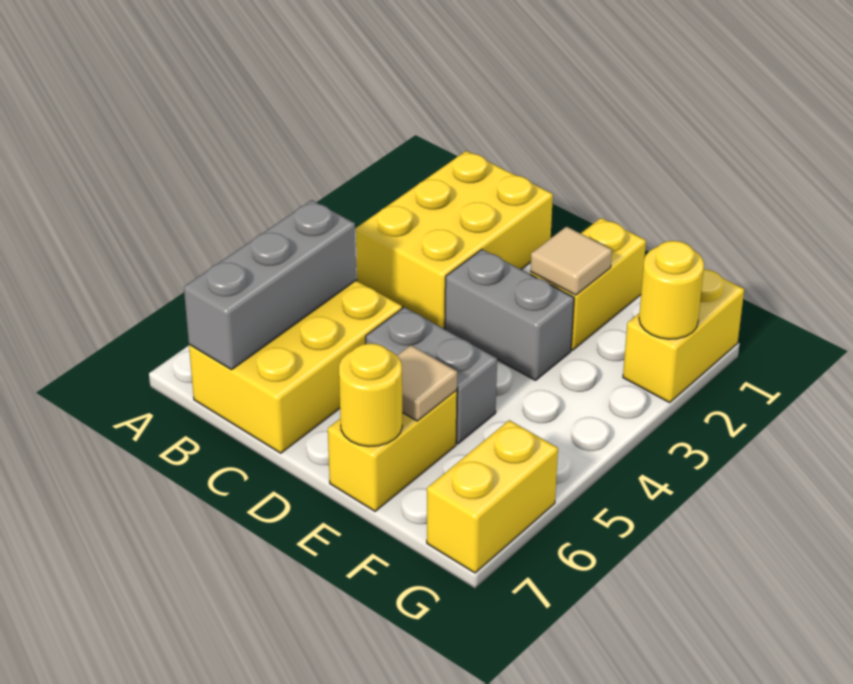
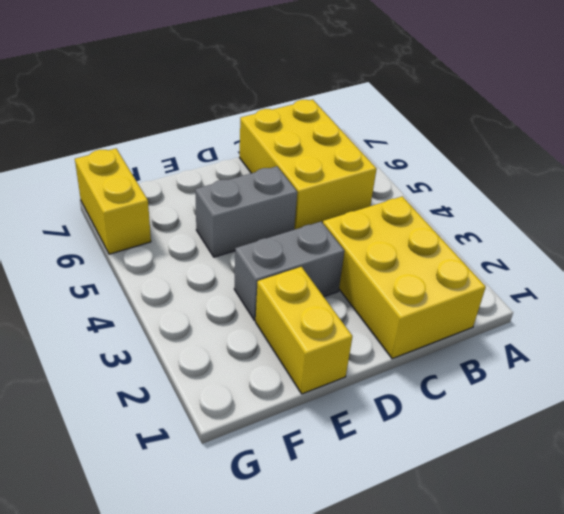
none -> yellow brick E6:E7 level 1
none -> yellow brick G1:G2 level 1
none -> grey brick B5:B7 level 2

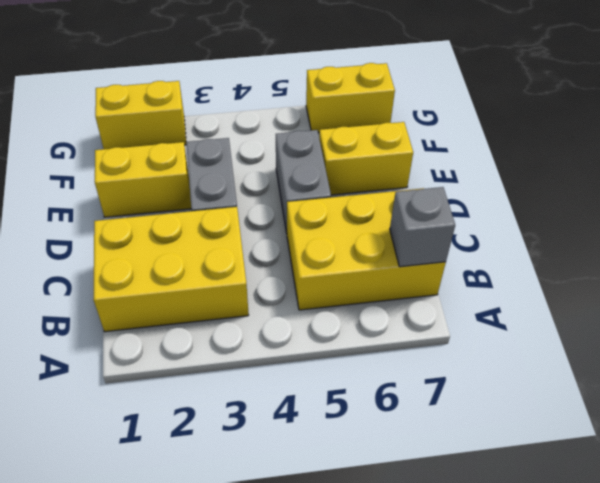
grey brick B7 level 2 -> grey brick B5:B7 level 2
none -> tan tile E2 level 2
none -> tan tile E6 level 2
none -> yellow round brick E7 level 2

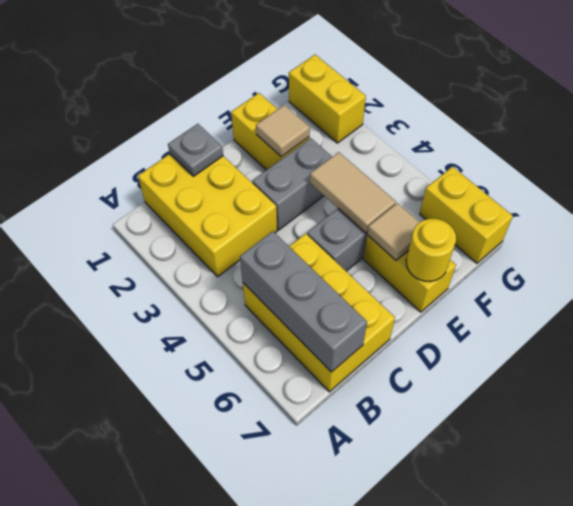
grey plate C1 level 2 -> none
tan tile E4:E5 level 2 -> none
none -> yellow round brick G2 level 2

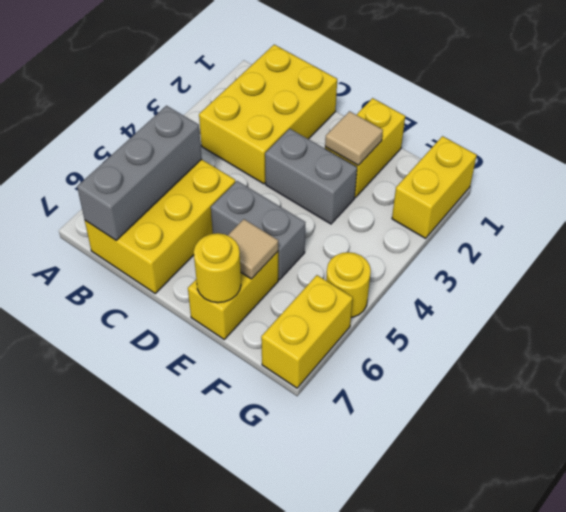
yellow round brick G5 level 1 -> yellow round brick G2 level 2

